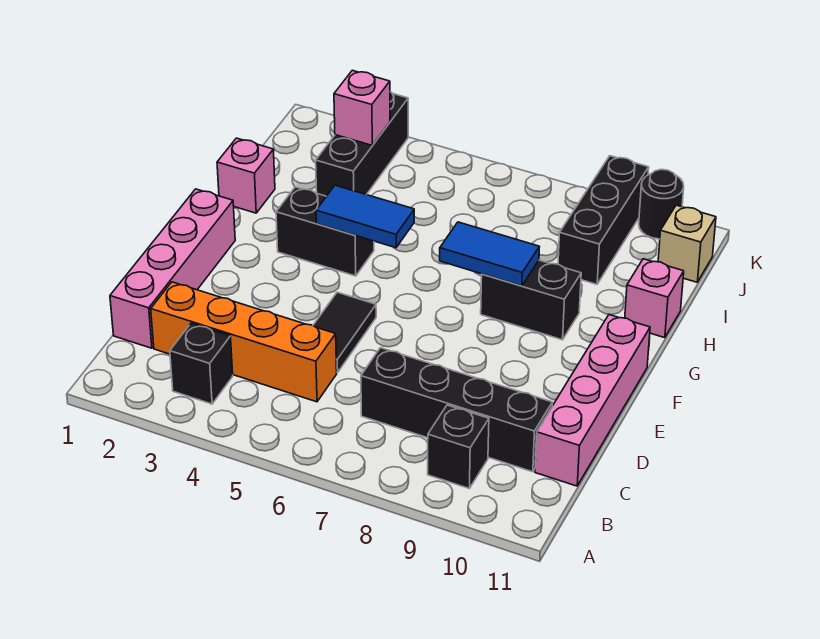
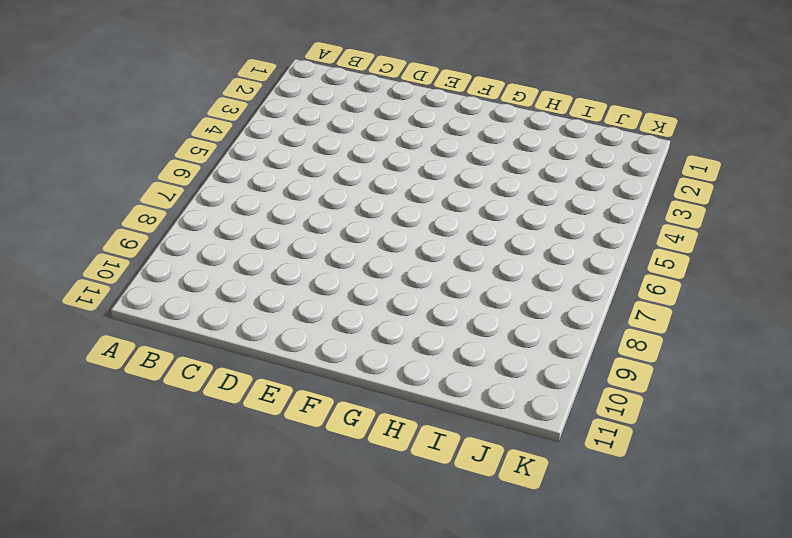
none -> black brick B3 level 1
none -> black brick B9 level 1
none -> pink brick C1:F1 level 1

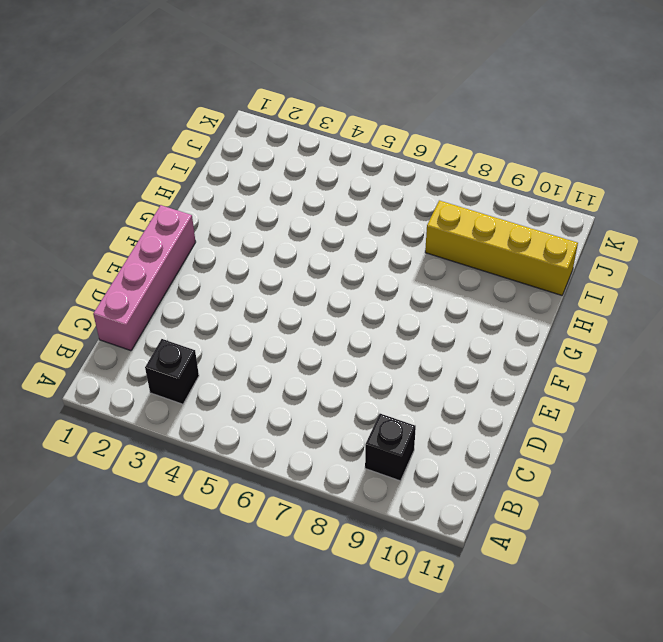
yellow brick I8:I11 level 1 -> black brick I9:K9 level 1
none -> orange brick C2:C5 level 1
none -> black brick C7:C10 level 1
none -> pink brick C11:F11 level 1

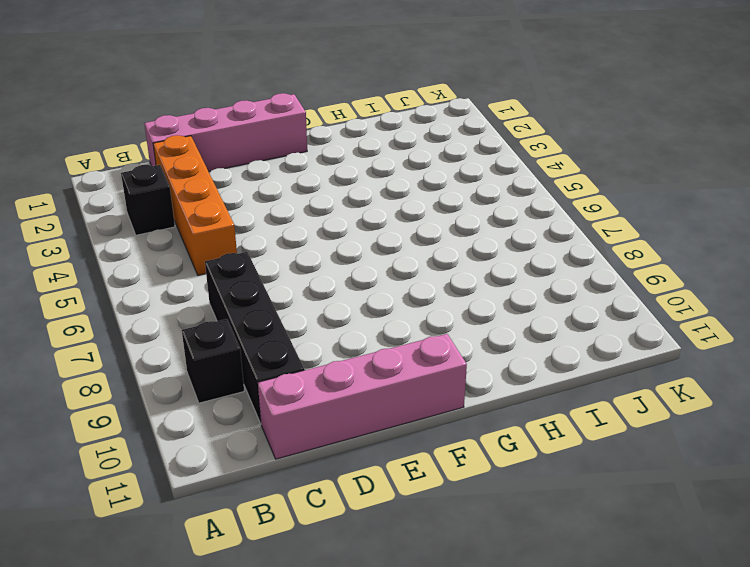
none -> black tile D5:E5 level 1
none -> black brick G3:G4 level 1
none -> black brick G8:G9 level 1

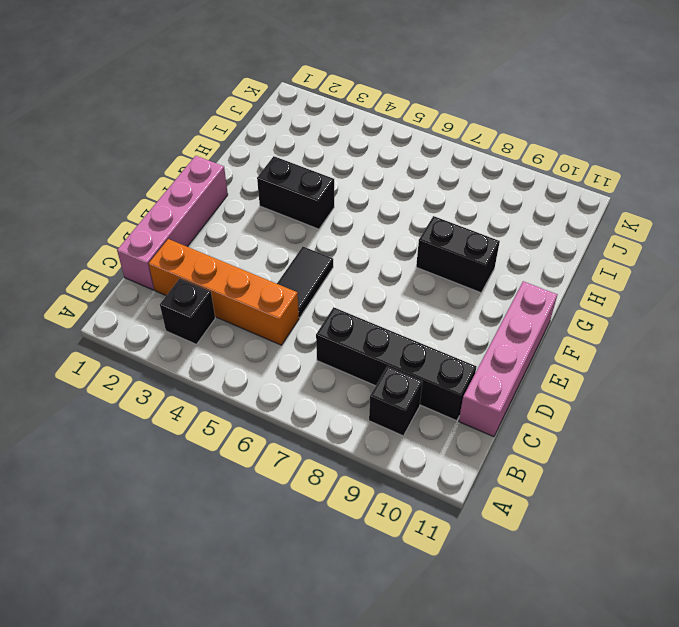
none -> pink brick H1 level 1
none -> pink brick H11 level 1
none -> black brick I3:K3 level 1

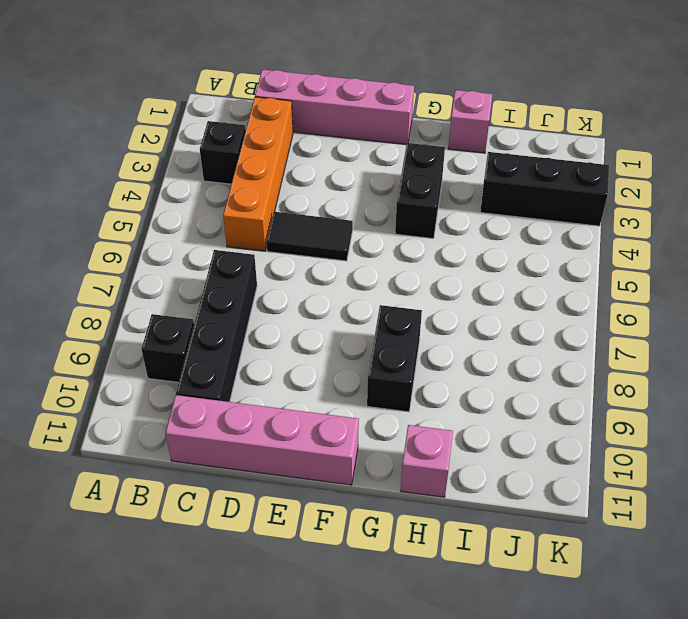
none -> black brick I9:K9 level 1
none -> tan brick J11 level 1
none -> black round brick K10 level 1

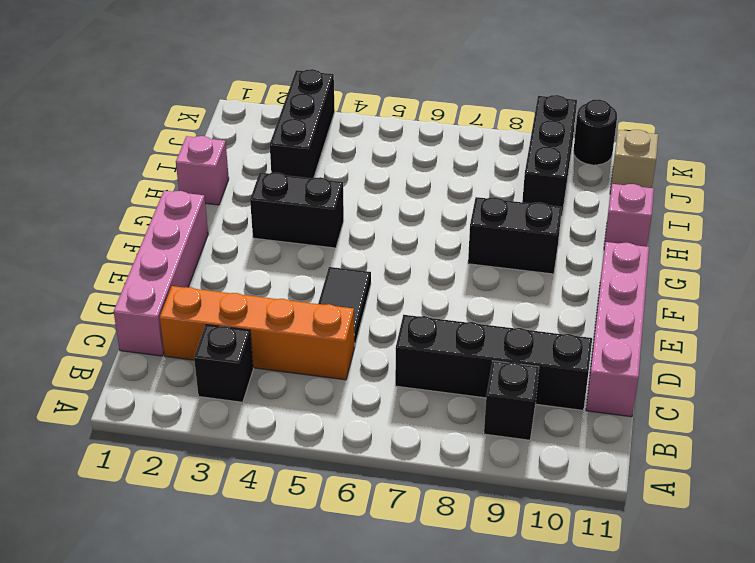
none -> blue tile G4:G5 level 2
none -> blue tile G7:G8 level 2
none -> pink brick J3 level 2

